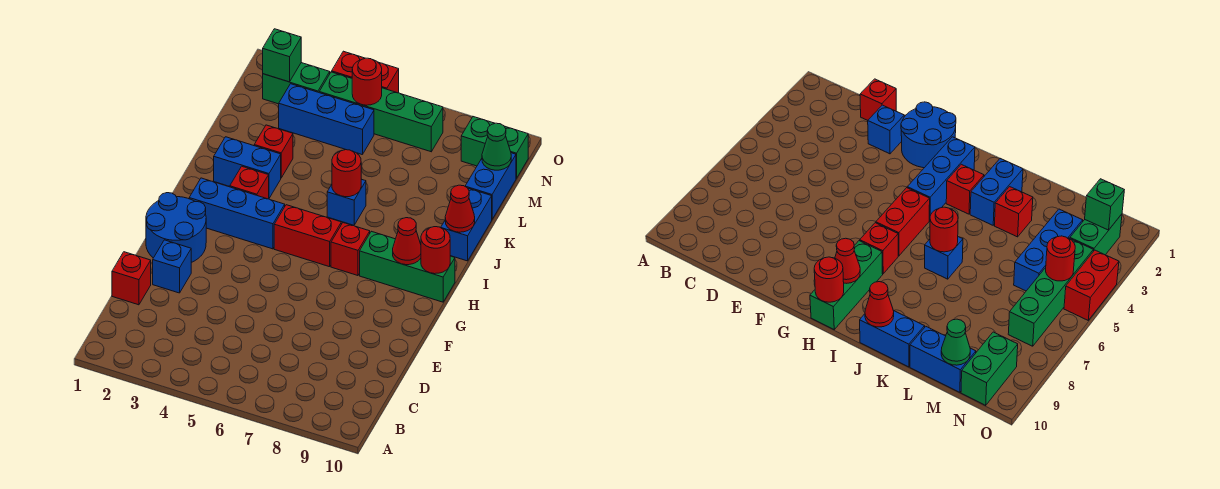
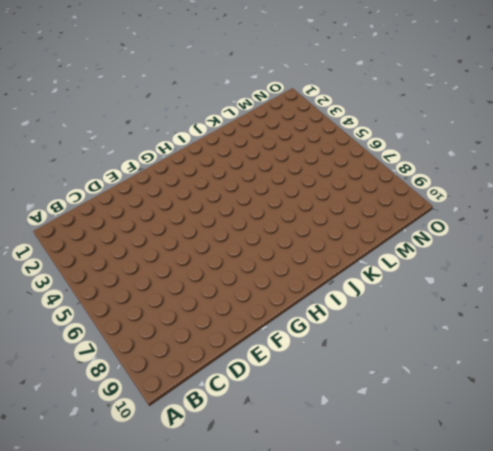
none -> red brick D1 level 1
none -> blue brick E2 level 1
none -> blue round brick F1:G2 level 1

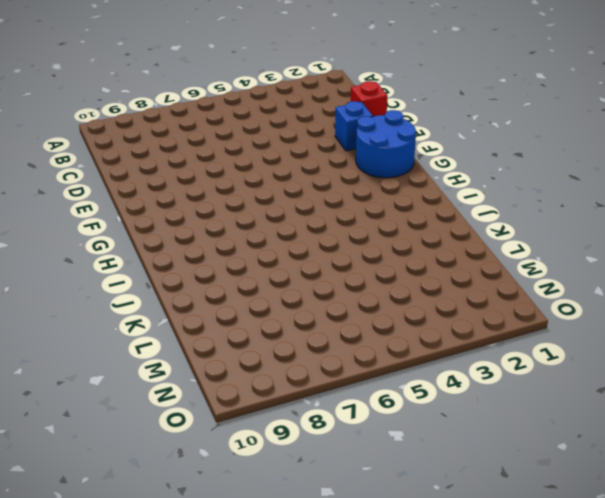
none -> blue brick H2:H4 level 1
none -> red brick H5:H6 level 1
none -> red brick H7 level 1

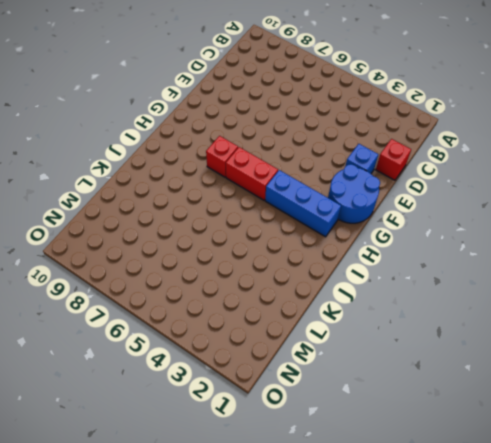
none -> green brick H8:H10 level 1
none -> red brick I3 level 1
none -> blue brick J2:J3 level 1

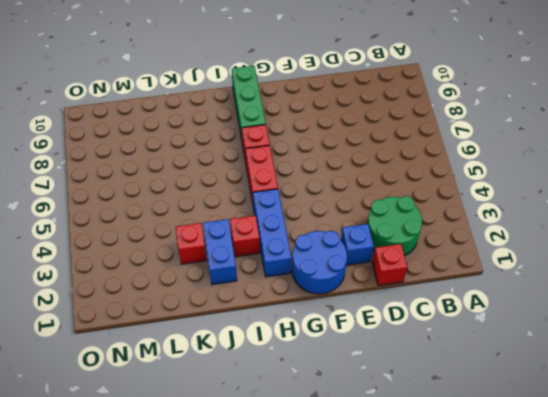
green round brick C2:D3 level 1 -> none
none -> blue brick J6 level 1
none -> blue brick J10:K10 level 1
none -> blue brick L10:M10 level 1

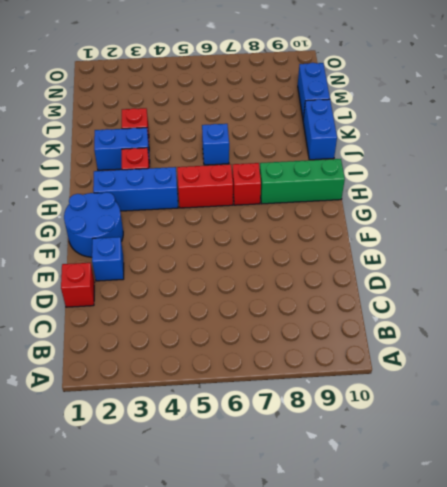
none -> blue brick M3:M5 level 1
none -> green brick N2:N3 level 1
none -> green brick N4:N7 level 1

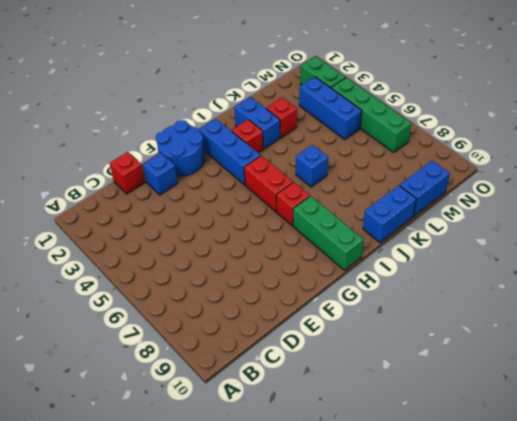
none -> green brick N9:N10 level 1
none -> red brick O4:O5 level 1
none -> red cone H9 level 2

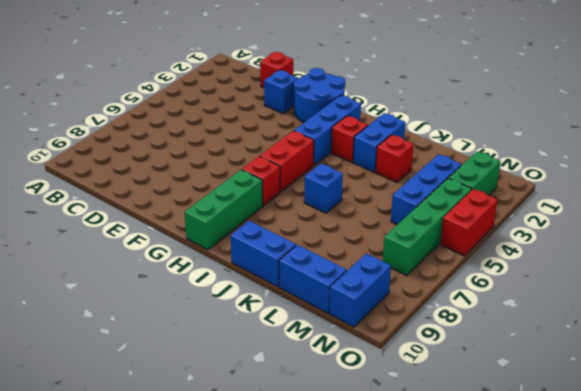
blue brick N9:N10 level 1 -> green brick N9:N10 level 1
none -> red cone H9 level 2
none -> red round brick H10 level 2
none -> red round brick J6 level 2

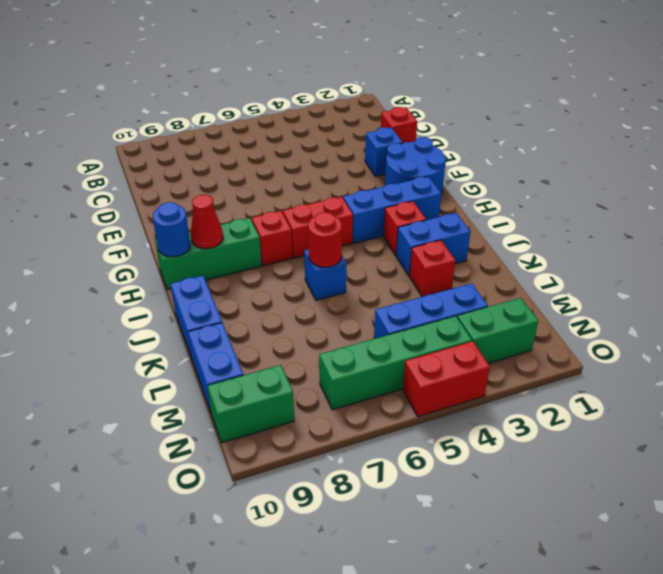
blue round brick H10 level 2 -> red round brick H10 level 2
none -> red cone J10 level 2
none -> green cone M10 level 2
none -> green brick N2 level 2

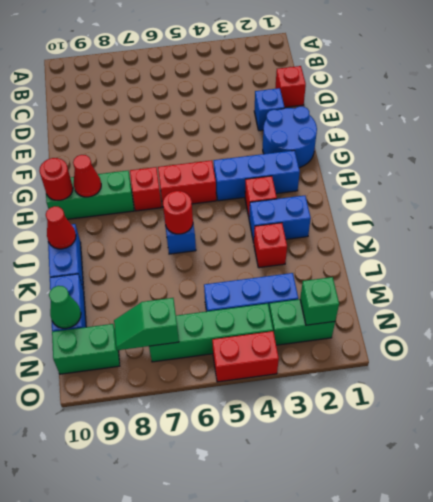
green slope N7:N8 level 2 top 7 -> none
none -> red round brick N5 level 2

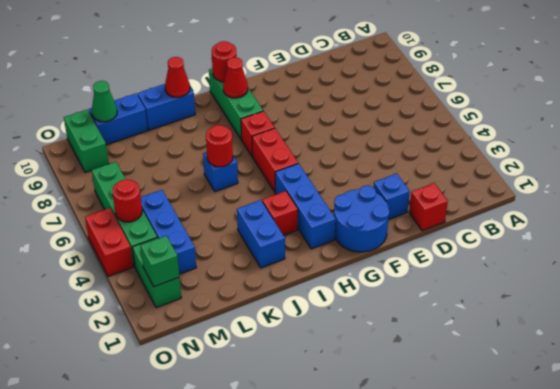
none -> red brick K3 level 1

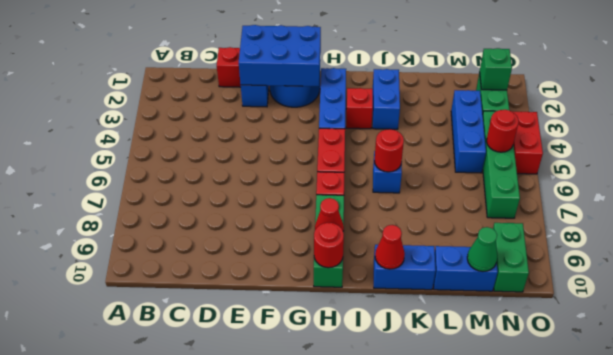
blue brick E1:G2 level 2 -> none
none -> red brick K3 level 1

